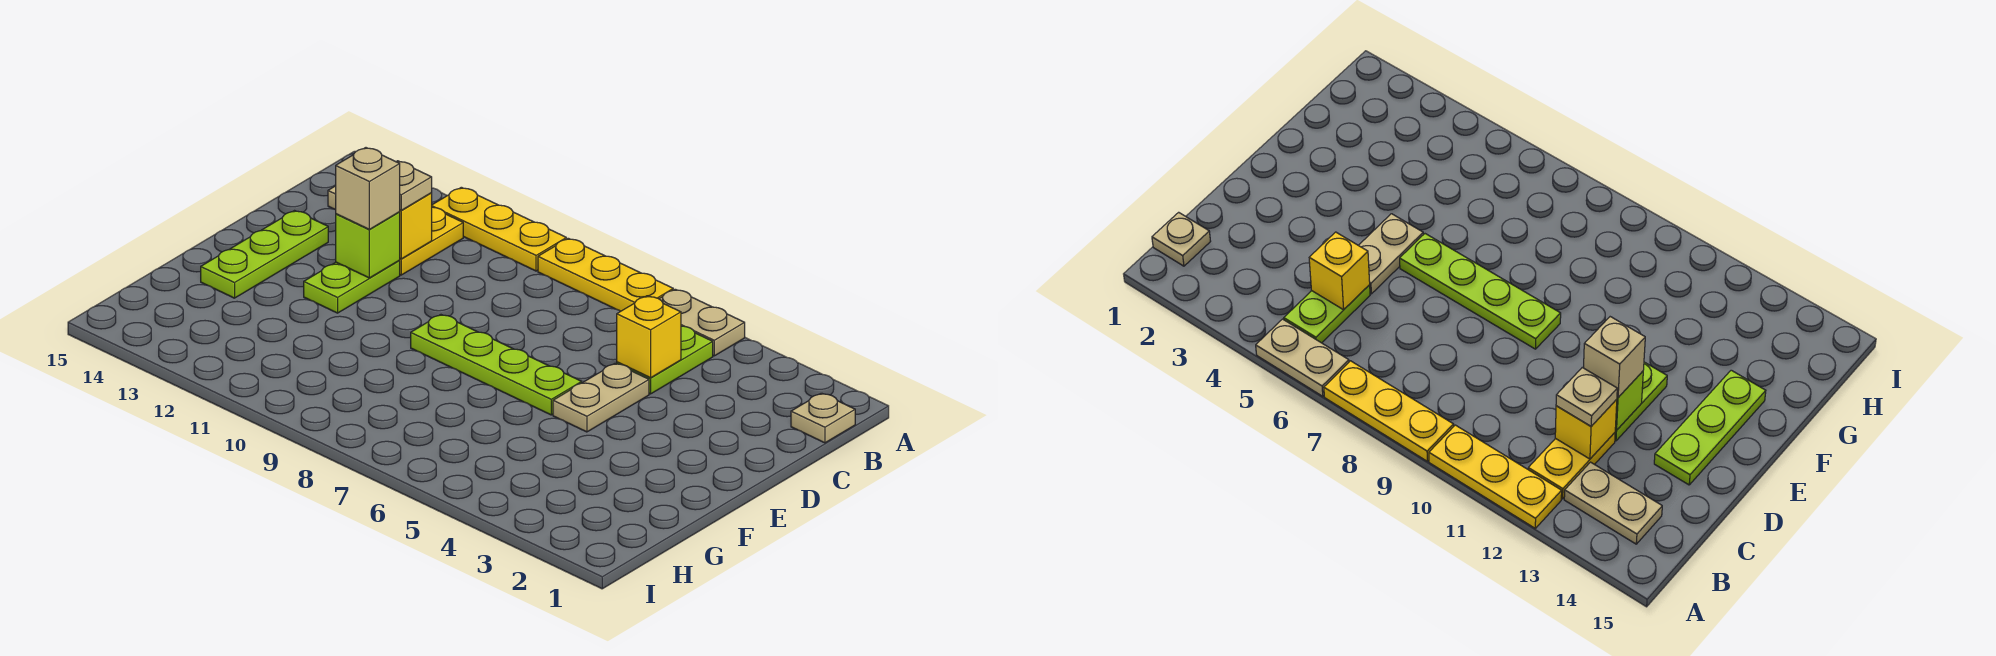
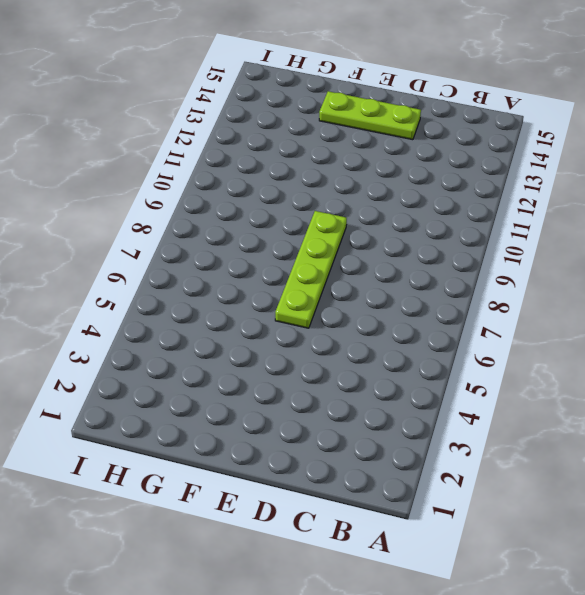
none -> tan plate A5:A6 level 1
none -> yellow plate A7:A9 level 1
none -> yellow plate A10:A12 level 1

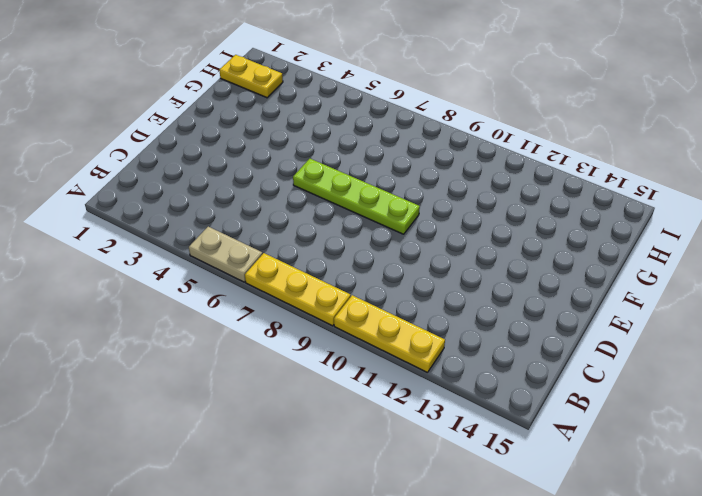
yellow plate H1:H2 level 1 -> yellow plate B12:C12 level 1
none -> tan plate B1 level 1
none -> lime plate B5:C5 level 1
none -> tan plate B13:B14 level 1

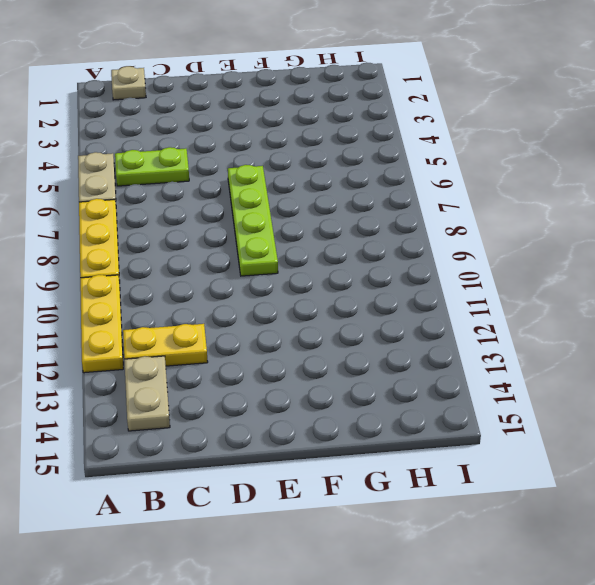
none -> tan plate D5:E5 level 1
none -> lime plate D12:E12 level 1
none -> lime plate D14:F14 level 1

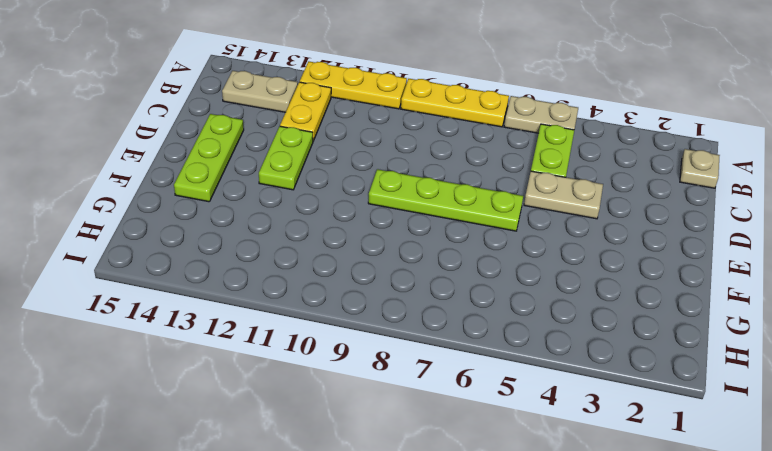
tan plate D4:D5 level 1 -> tan plate D5:E5 level 1
none -> yellow brick C5 level 2
none -> yellow brick C12 level 2
none -> lime brick D12 level 2

